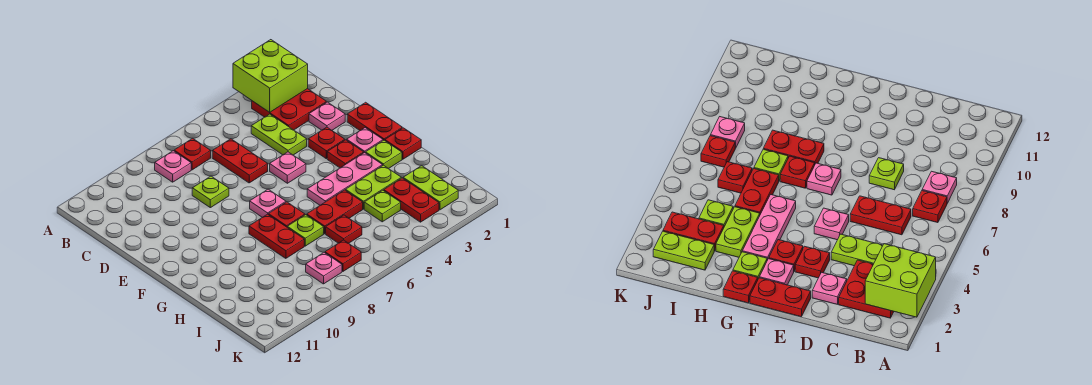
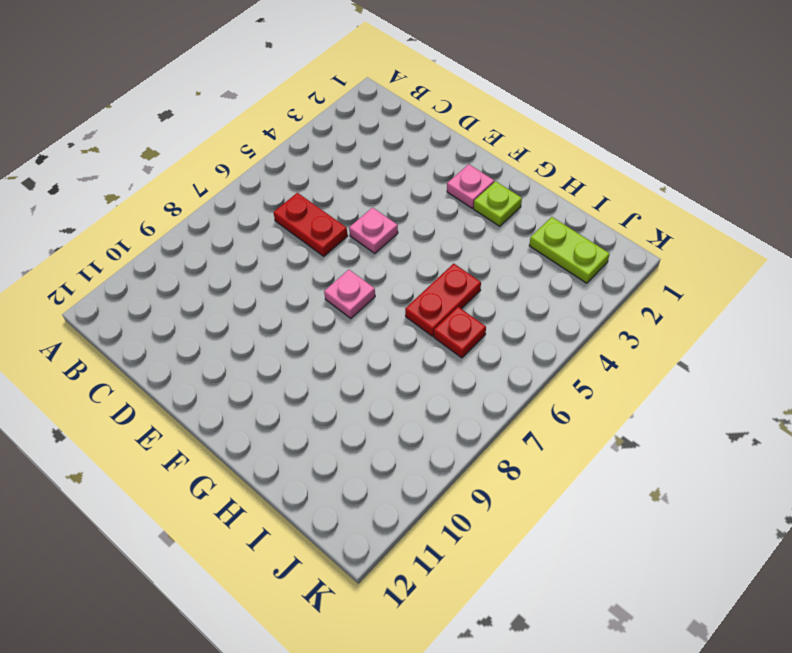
none -> red plate B2:C3 level 1
none -> red plate B7 level 1
none -> pink plate B8 level 1

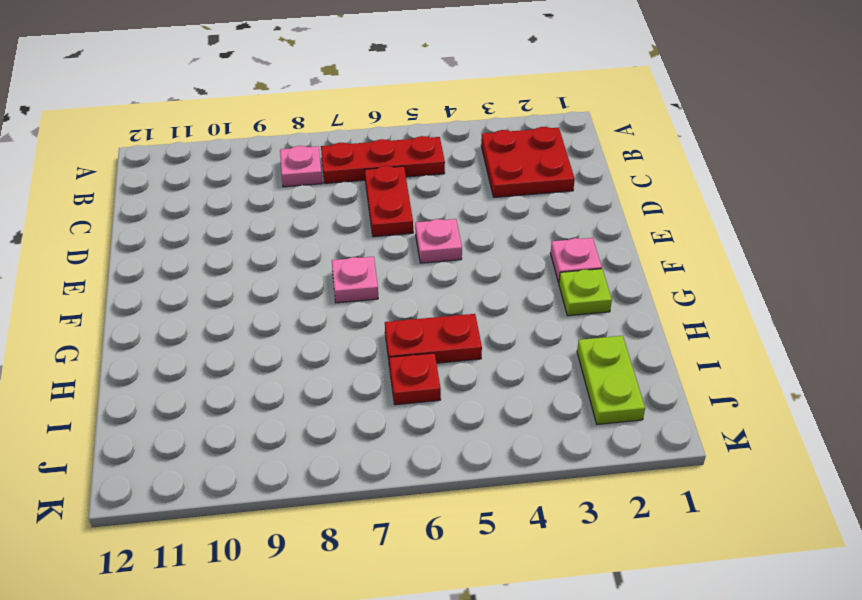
red plate B5:B7 level 1 -> red plate B7 level 1
none -> lime plate C4:D4 level 1
none -> pink plate D2 level 1
none -> lime plate D8 level 1

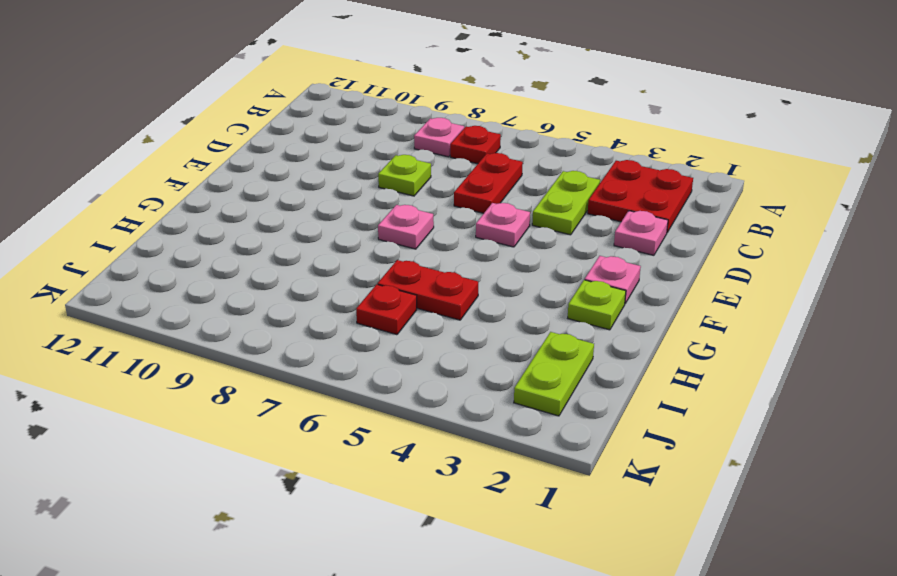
none -> red plate E1:F1 level 1
none -> red plate E3 level 1
none -> red plate F3 level 1

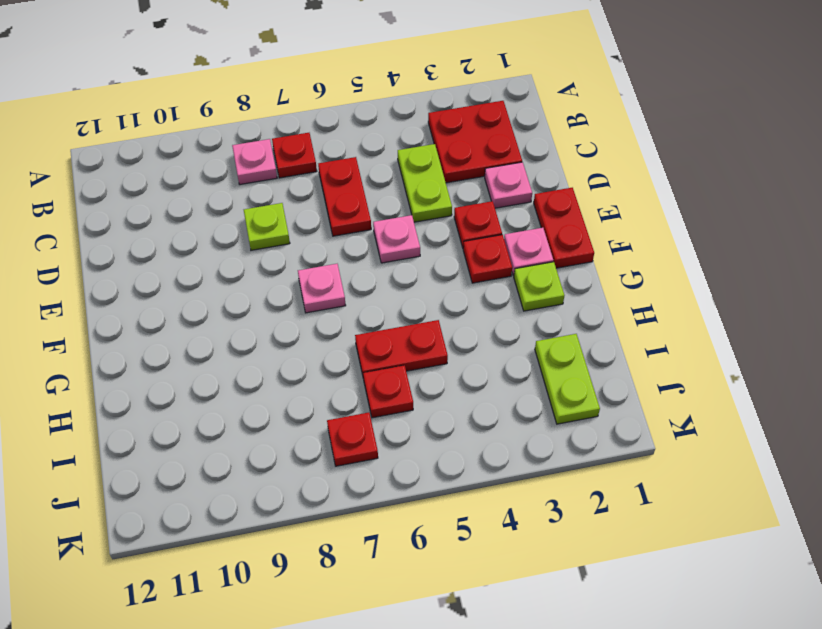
none -> red plate G1 level 1
none -> pink plate G3:G5 level 1
none -> red plate G7 level 1

